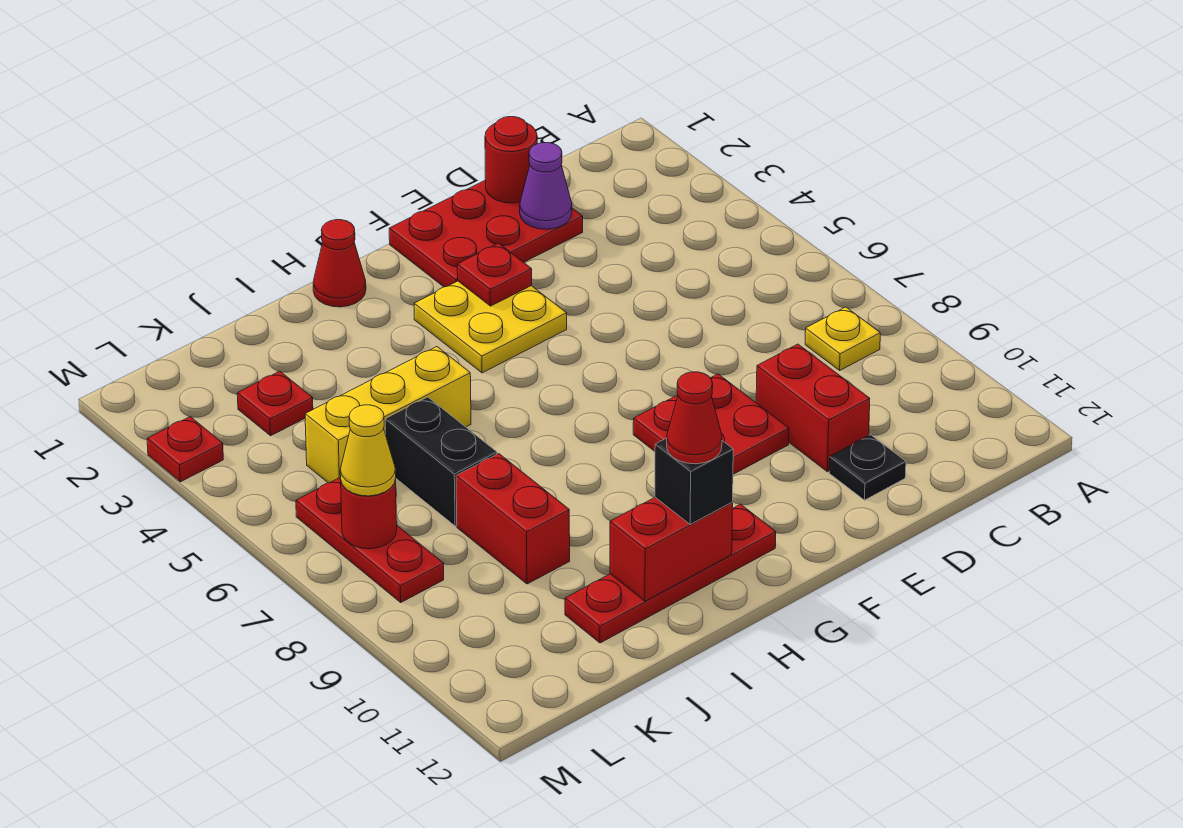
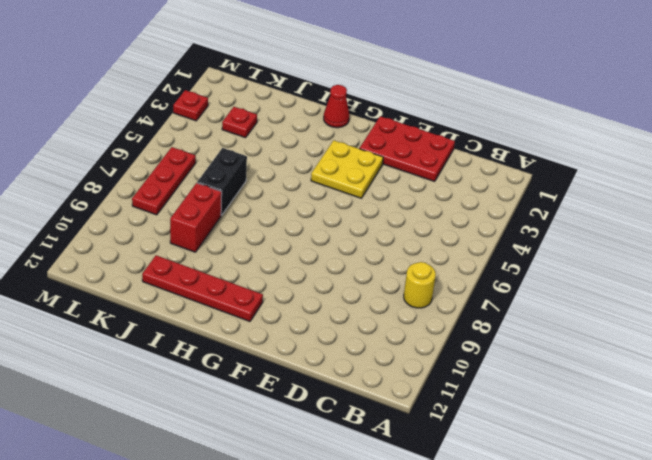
yellow round brick B8 level 1 -> yellow plate B8 level 1
none -> red brick D9:D10 level 1
none -> black plate D11 level 1
none -> red plate E8:F9 level 1

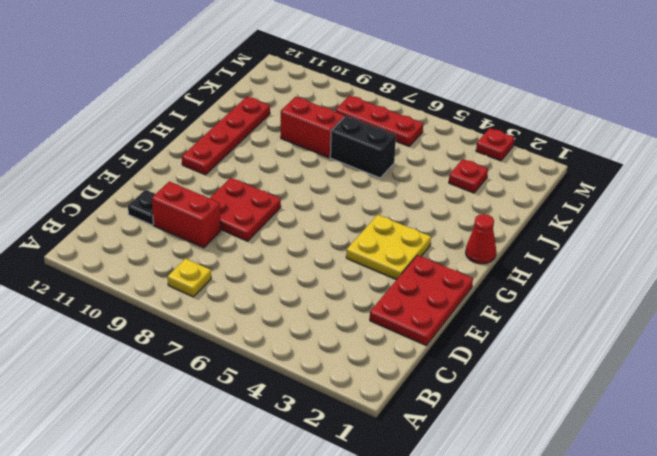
none -> yellow brick I5:K5 level 1
none -> red round brick D1 level 2
none -> purple cone D2 level 2

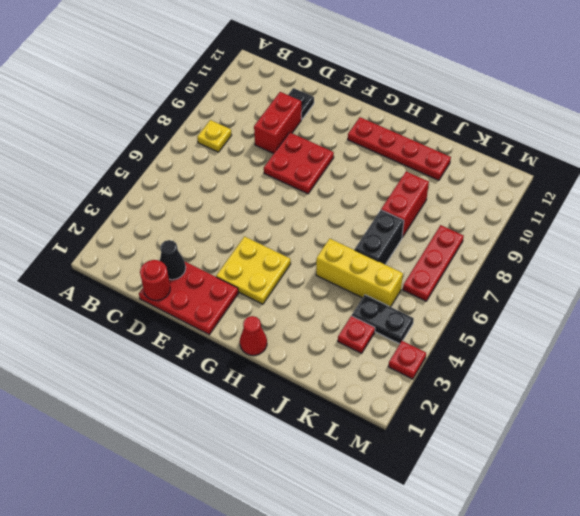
black cone D2 level 2 -> purple cone D2 level 2
black plate K4:L4 level 1 -> none
none -> red plate F3 level 2
none -> red brick H11:I11 level 2
none -> red round brick L7 level 2

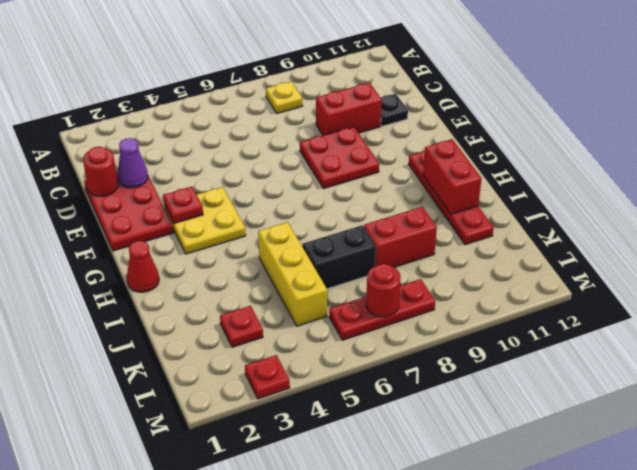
none -> black brick H11 level 3
none -> yellow cone L7 level 3
none -> red cone H11 level 4

